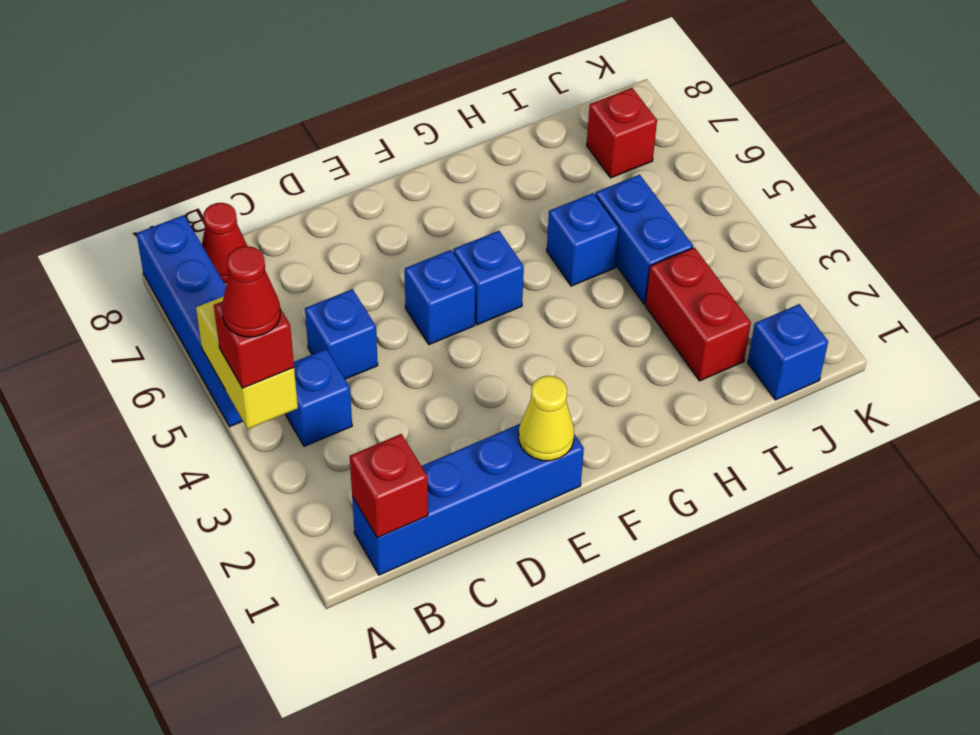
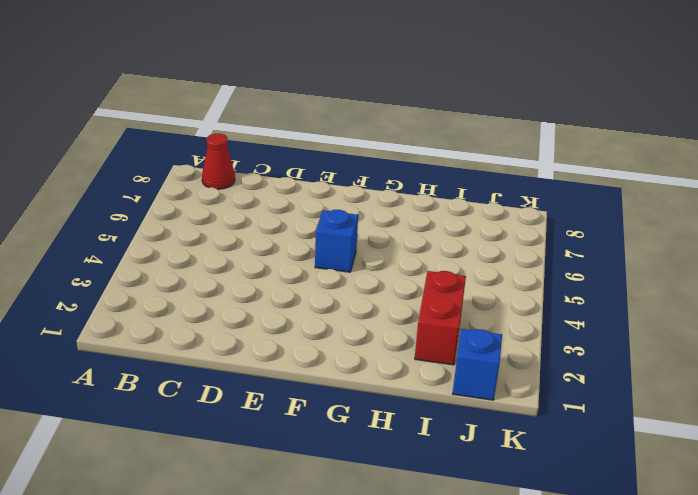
none -> blue brick A5:A8 level 1
none -> blue brick B1:E1 level 1
none -> blue brick B4 level 1

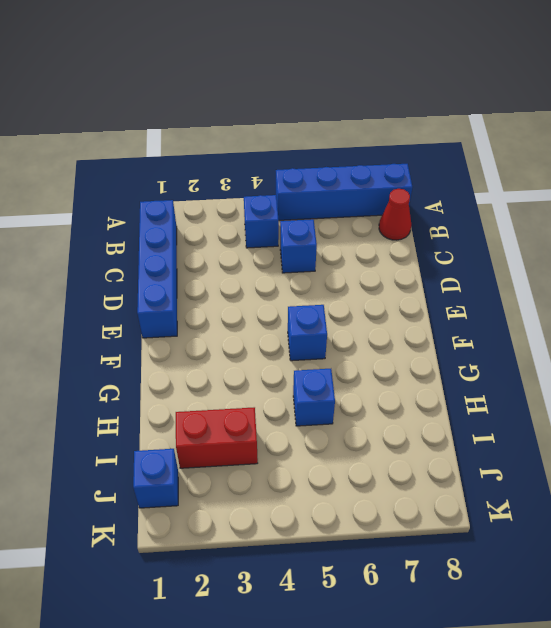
none -> blue brick E5 level 1
none -> blue brick I4:I5 level 1
none -> red brick J7 level 1

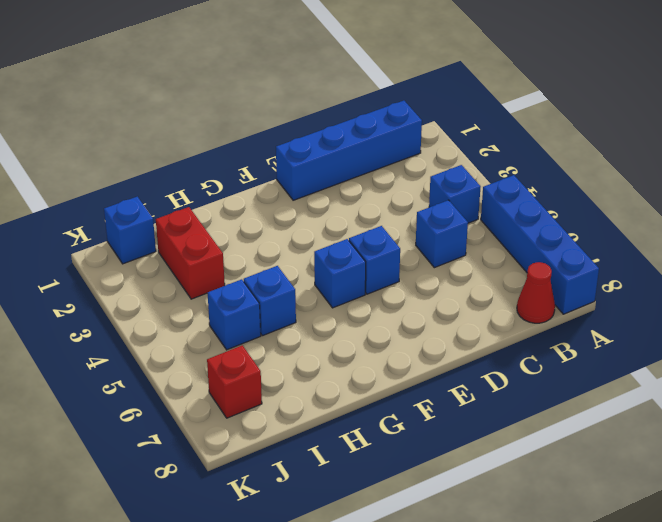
blue brick I5 level 1 -> blue brick I4:I5 level 1
none -> yellow brick A4:A5 level 2
none -> red brick B1 level 2
none -> yellow cone E1 level 2

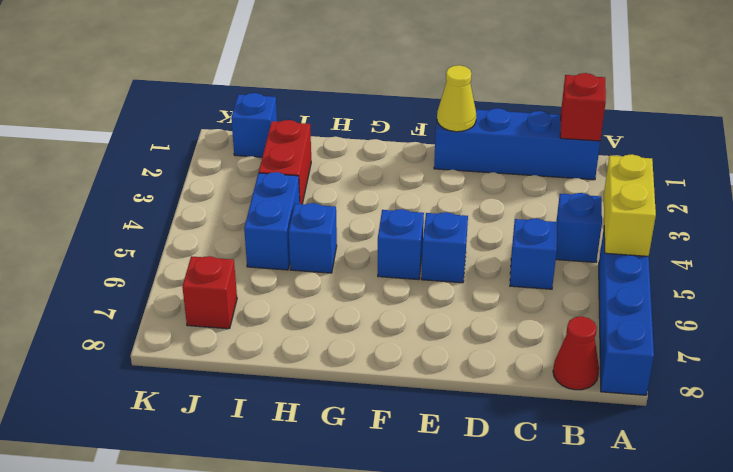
none -> red brick A4 level 3
none -> red cone A4 level 4

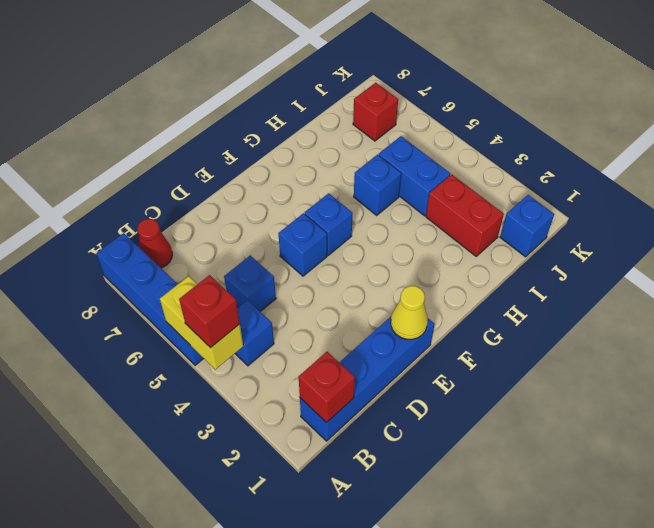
none -> red cone A4 level 4

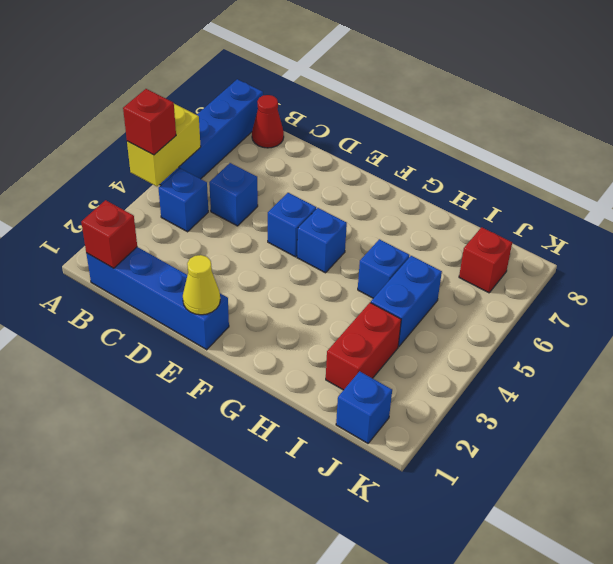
none -> red cone A4 level 4

